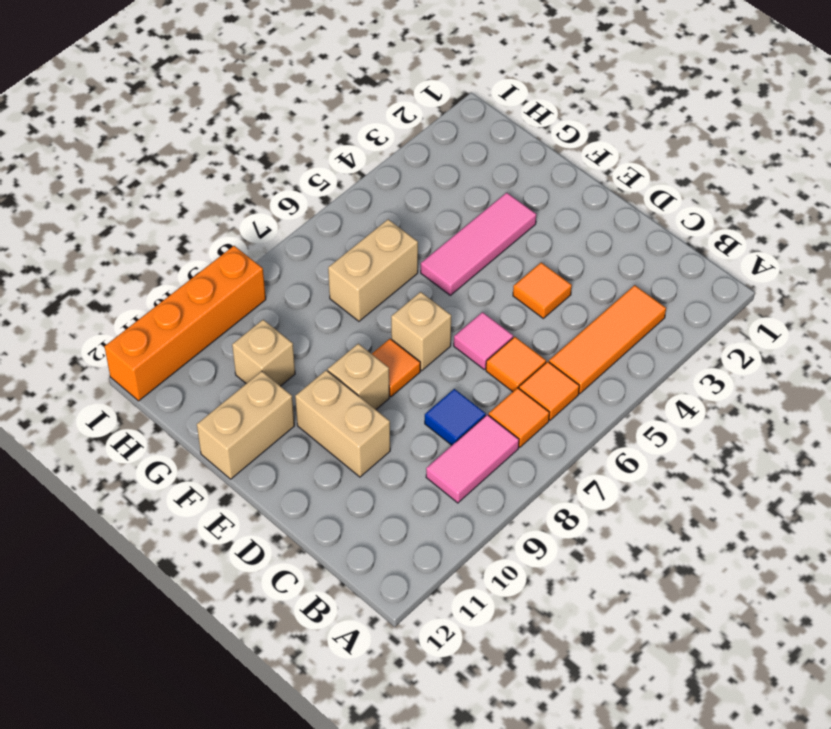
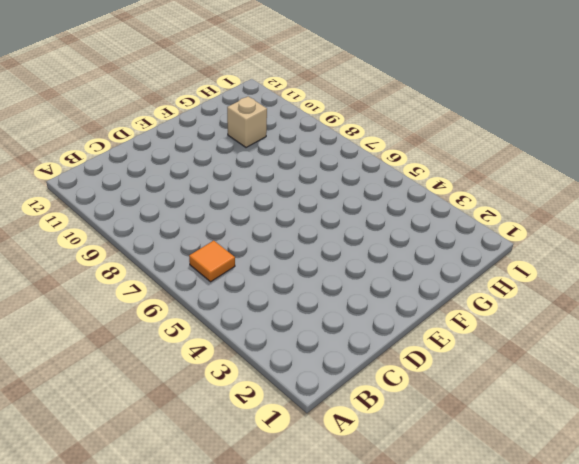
none -> orange tile B3:B5 level 1
none -> orange tile B7 level 1
none -> pink tile B8:B9 level 1

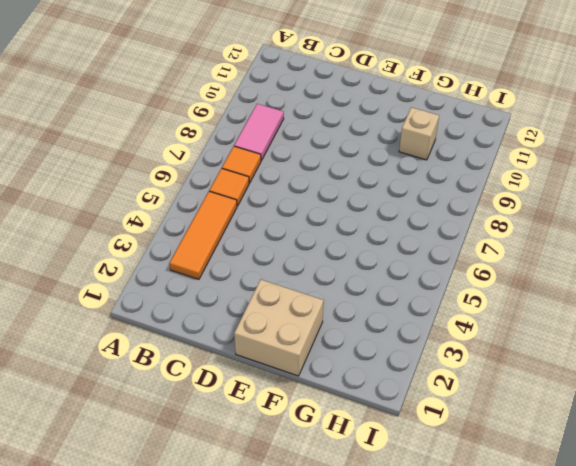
tan brick E1:F2 level 1 -> none
none -> orange tile C6 level 1
none -> blue tile C8 level 1
none -> orange tile D4 level 1

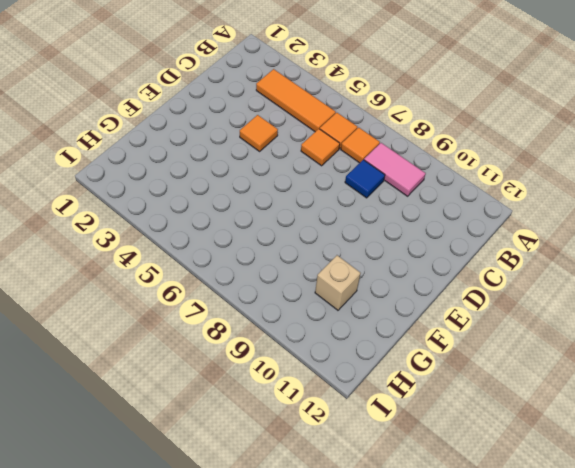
none -> pink tile D6 level 1
none -> tan brick D10:E10 level 1
none -> tan brick E7 level 1

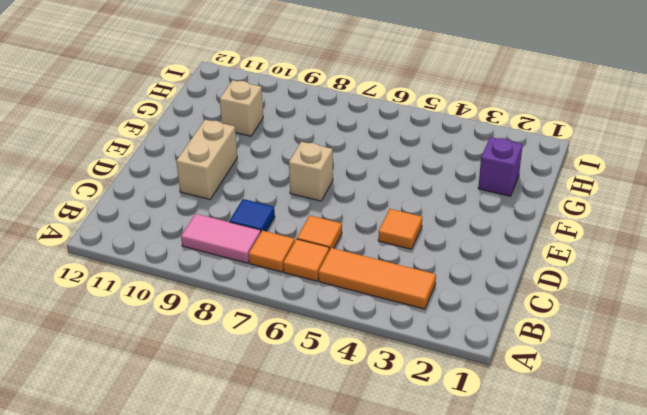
purple brick G2 level 1 -> none
none -> pink tile D6 level 1
none -> orange tile E8 level 1
none -> tan brick E9 level 1

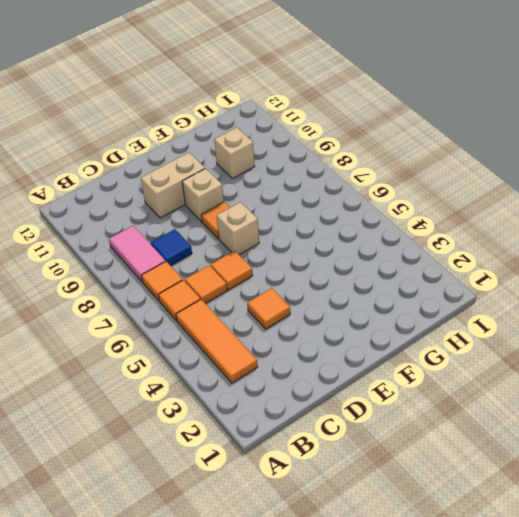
orange tile D6 level 1 -> pink tile D6 level 1
none -> pink tile F3:F5 level 1
none -> tan brick F11:F12 level 1
none -> tan brick G6:G7 level 1

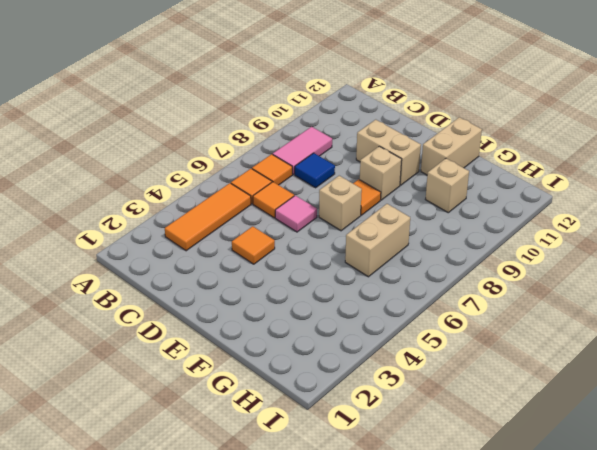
none -> pink tile F3:F5 level 1
none -> orange brick I9:I12 level 1

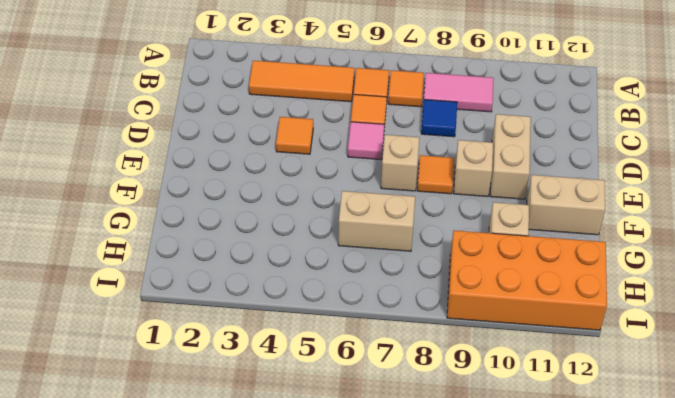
orange brick H9:I12 level 1 -> orange brick I9:I12 level 1
none -> pink tile F3:F5 level 1

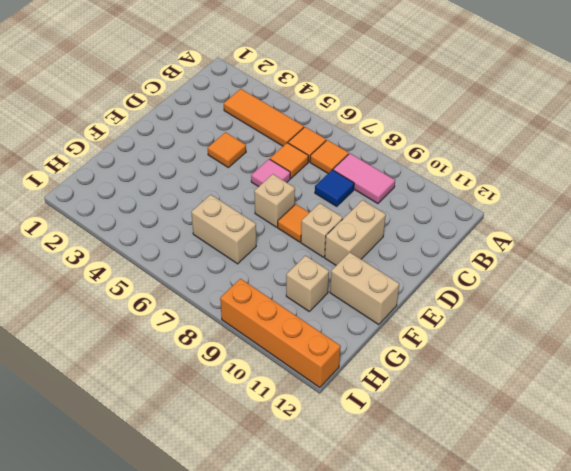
none -> pink tile F3:F5 level 1

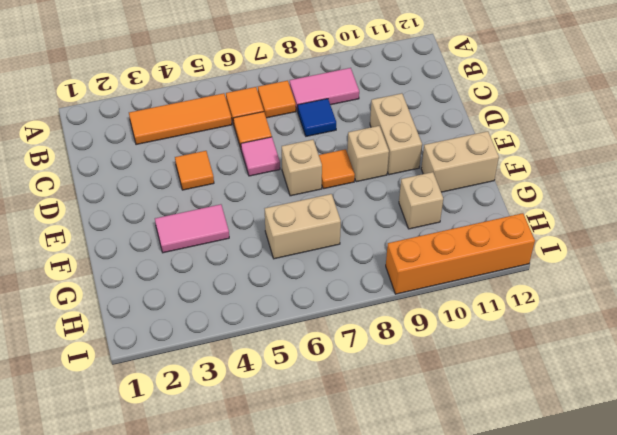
pink tile F3:F4 level 1 -> pink tile F3:F5 level 1

